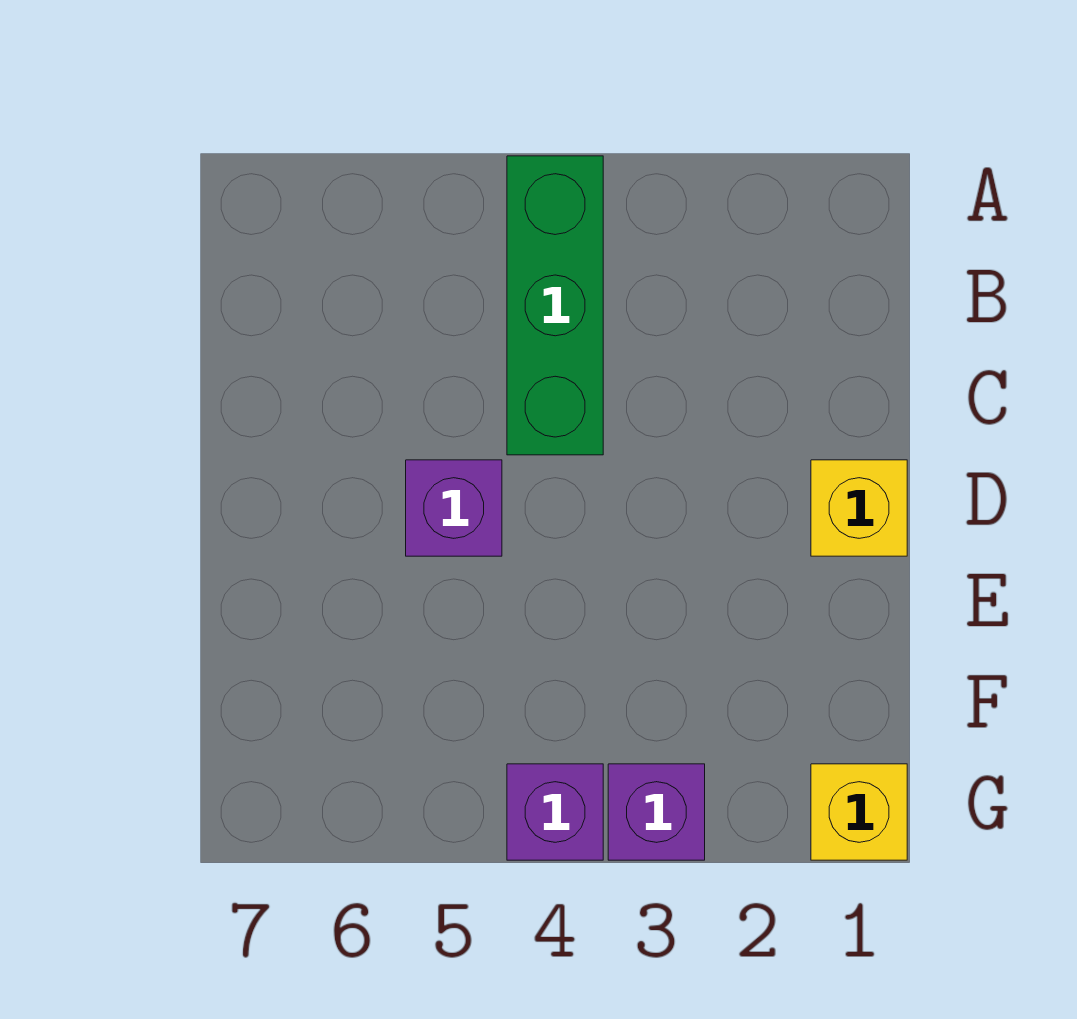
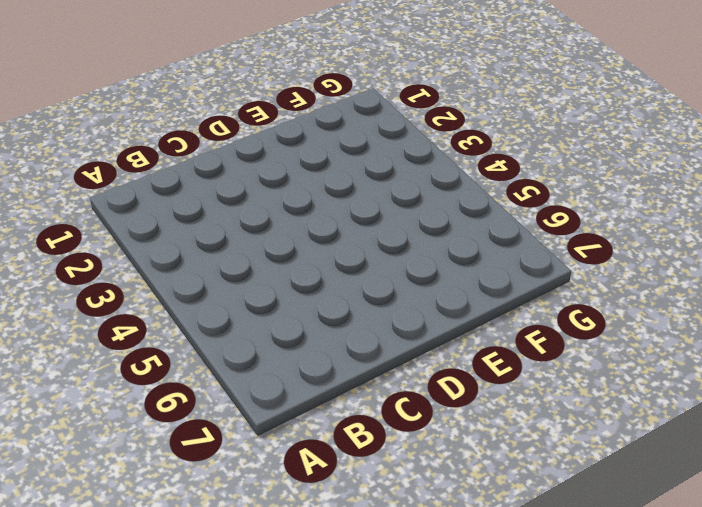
none -> green brick A4:C4 level 1
none -> yellow brick D1 level 1

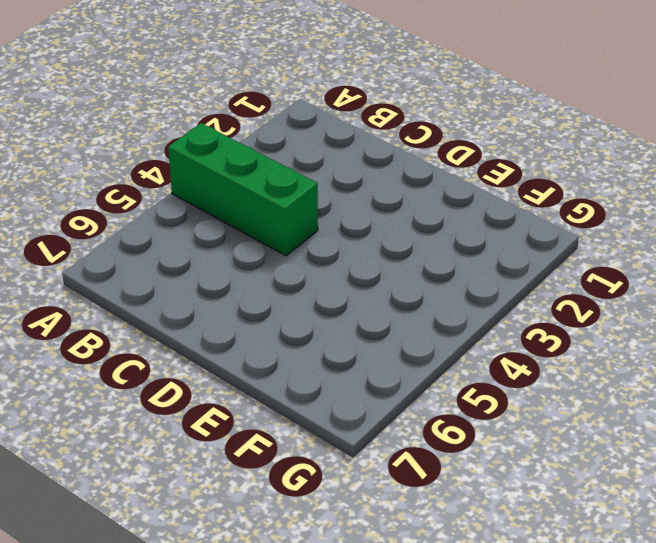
none -> yellow brick D1 level 1
none -> purple brick D5 level 1

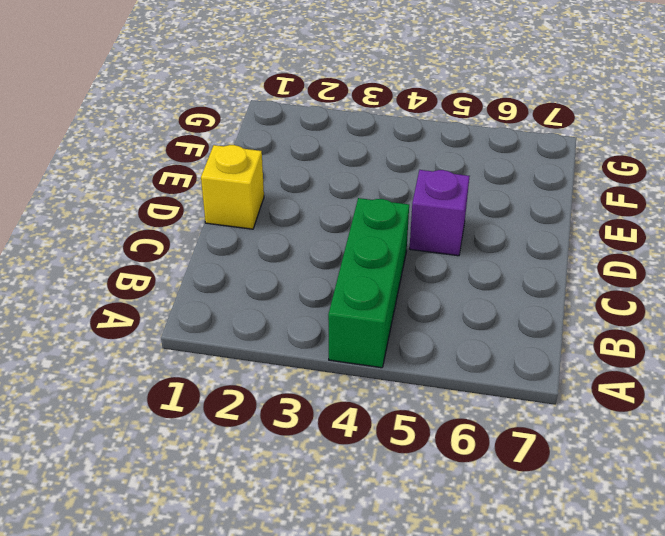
none -> yellow brick G1 level 1
none -> purple brick G3 level 1

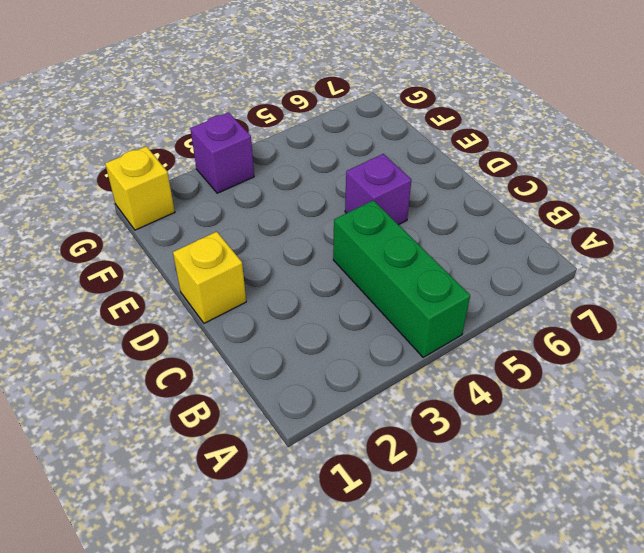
none -> purple brick G4 level 1

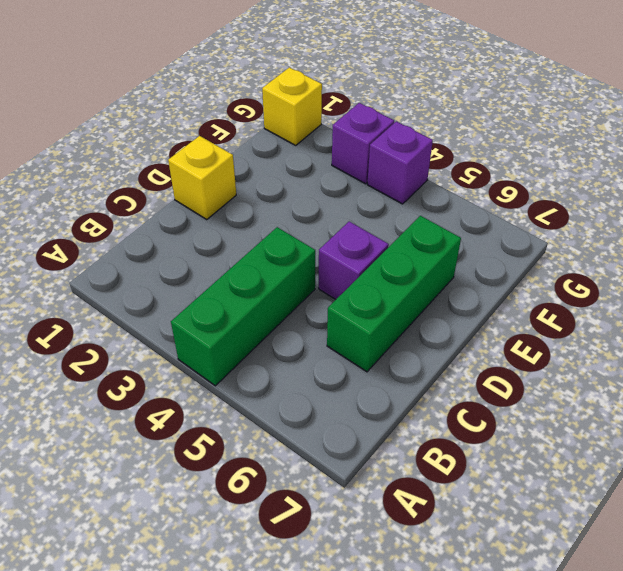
green brick C6:E6 level 1 -> none

